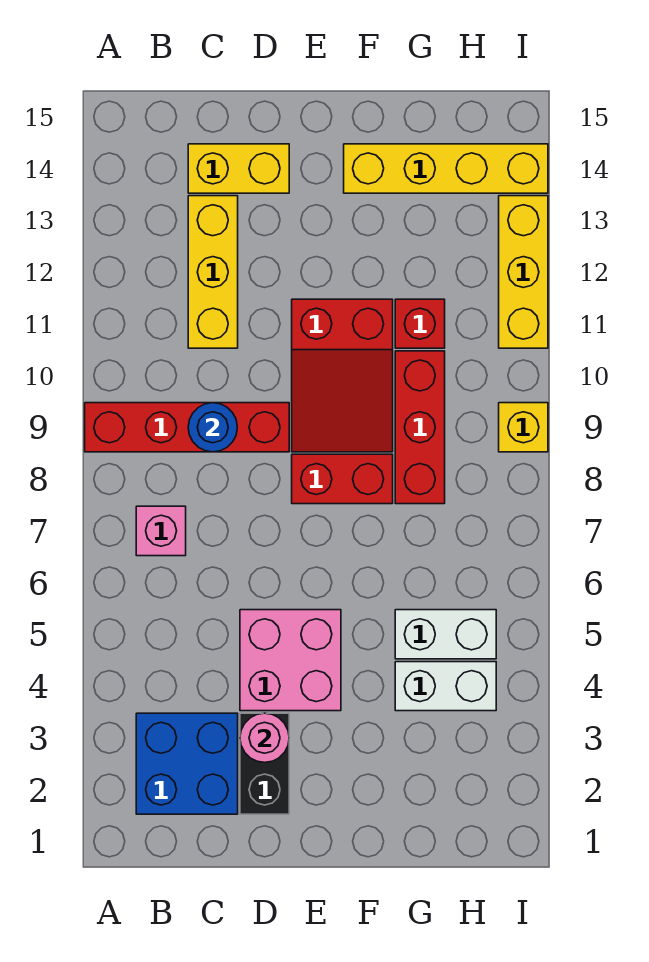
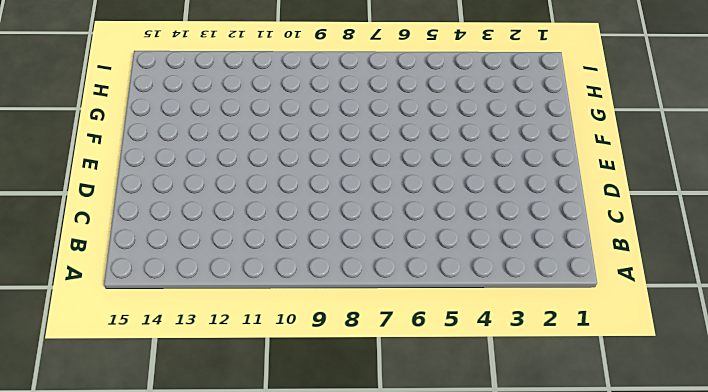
none -> red brick A9:D9 level 1
none -> blue brick B2:C3 level 1
none -> pink brick B7 level 1

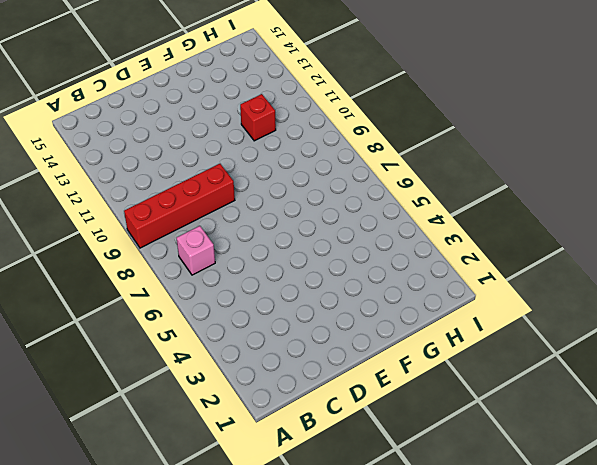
none -> blue brick B2:C3 level 1
none -> yellow brick C11:C13 level 1
none -> yellow brick C14:D14 level 1

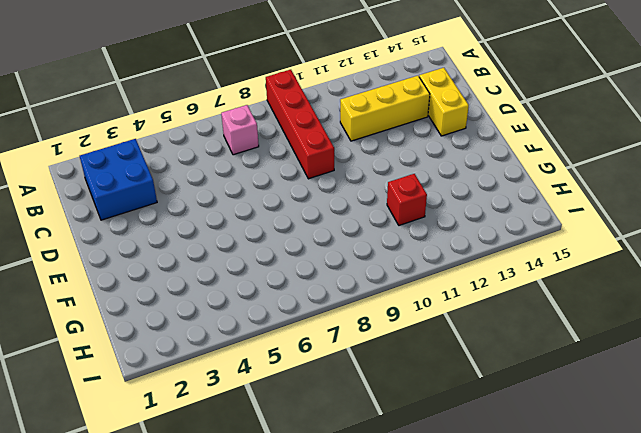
none -> black brick D2:D3 level 1
none -> pink brick D4:E5 level 1
none -> red brick E8:F8 level 1

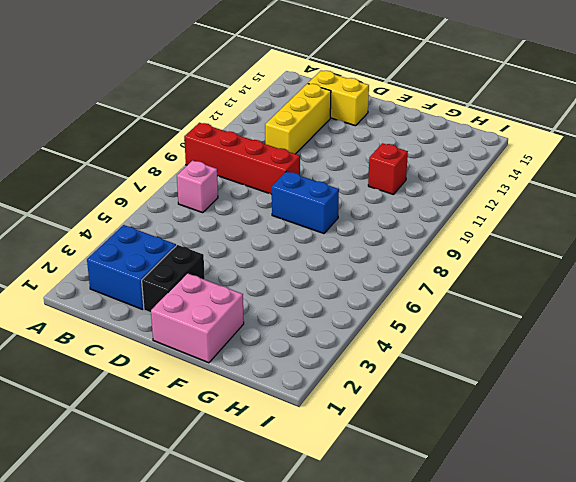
pink brick E1:F2 level 1 -> pink brick D4:E5 level 1
blue brick E8:F8 level 1 -> red brick E8:F8 level 1
none -> red slope E9:F11 level 1 top 11
none -> yellow brick F14:I14 level 1
none -> white brick G4:H4 level 1

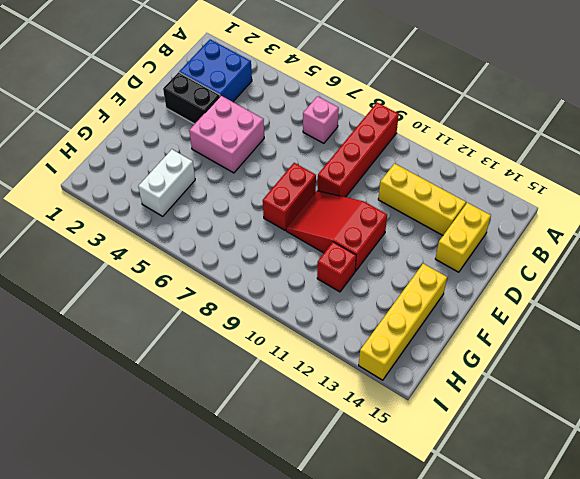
none -> white brick G5:H5 level 1
none -> red brick G8:G10 level 1
none -> yellow brick I9 level 1

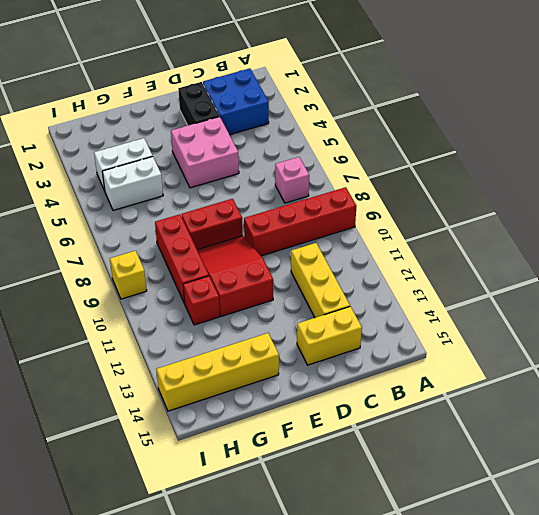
none -> yellow brick I11:I13 level 1
none -> blue round brick C9 level 2
none -> pink round brick D3 level 2

